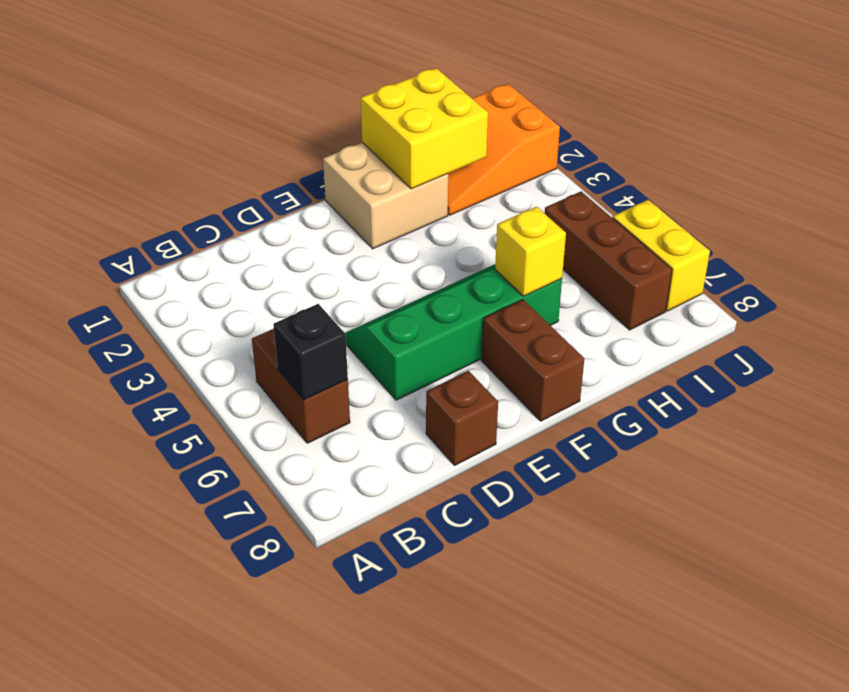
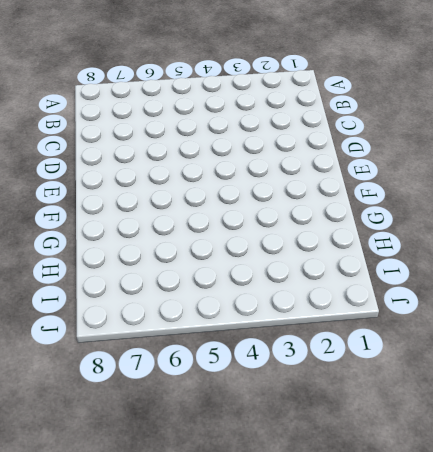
none -> brown brick B5:B6 level 1
none -> green slope D5:G6 level 1 top 6

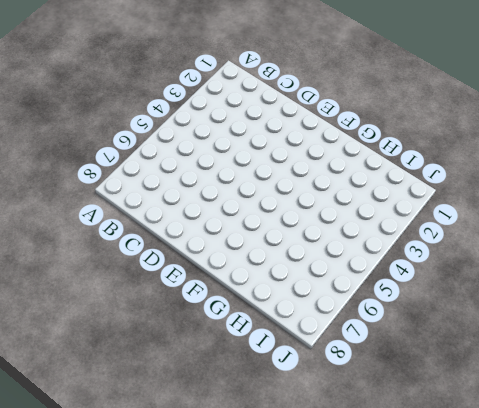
none -> brown brick B5:B6 level 1
none -> green slope D5:G6 level 1 top 6

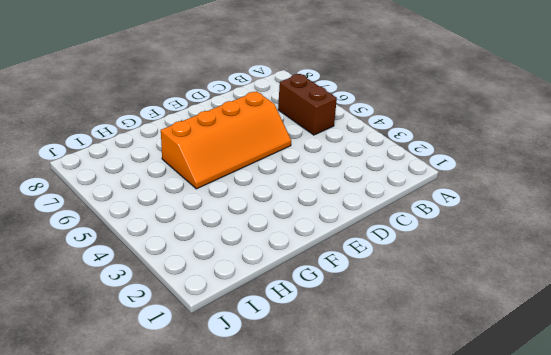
orange slope D5:G6 level 1 top 6 -> green slope D5:G6 level 1 top 6
none -> brown brick D8 level 1
none -> tan brick F1:G2 level 1

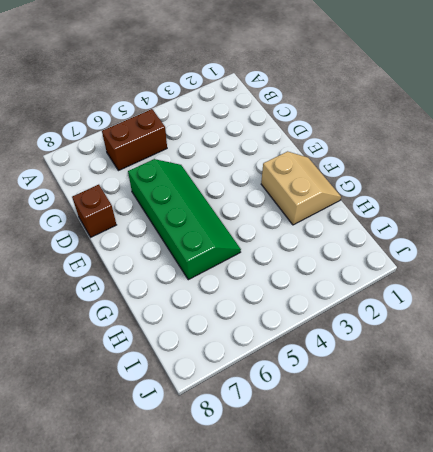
tan slope F1:G2 level 1 top 2 -> tan brick F1:G2 level 1
none -> brown brick F7:F8 level 1
none -> orange slope H1:J2 level 1 top J

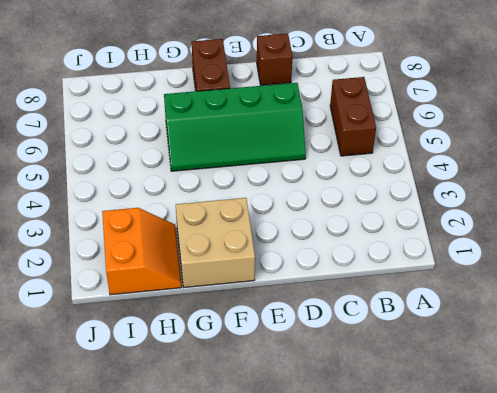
orange slope H1:I2 level 1 top I -> orange slope H1:J2 level 1 top J
none -> brown brick I5:I7 level 1
none -> yellow brick J6:J7 level 1

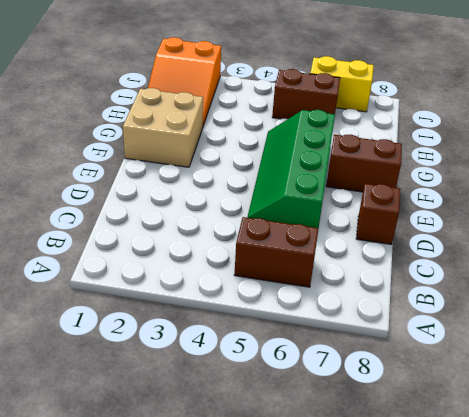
brown brick I5:I6 level 1 -> brown brick I5:I7 level 1
none -> black brick B6 level 2
none -> yellow brick G1:H2 level 2

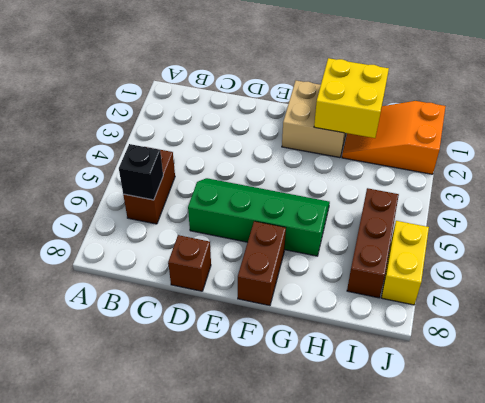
none -> yellow brick G6 level 2

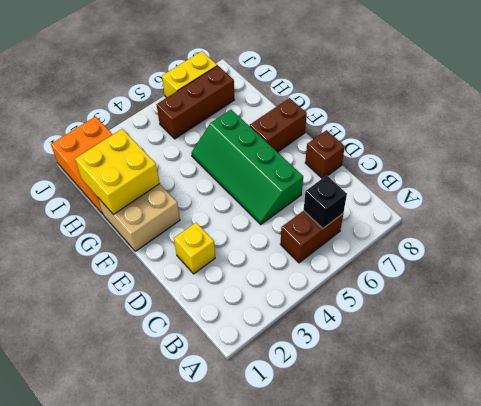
yellow brick D2 level 1 -> yellow brick G6 level 2

